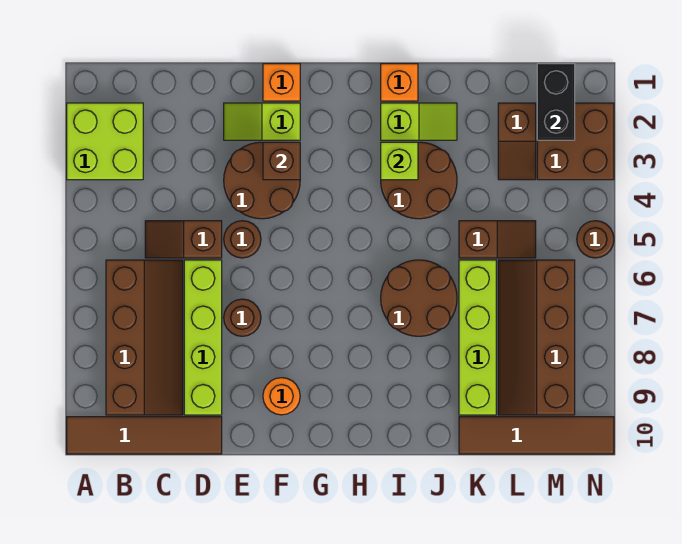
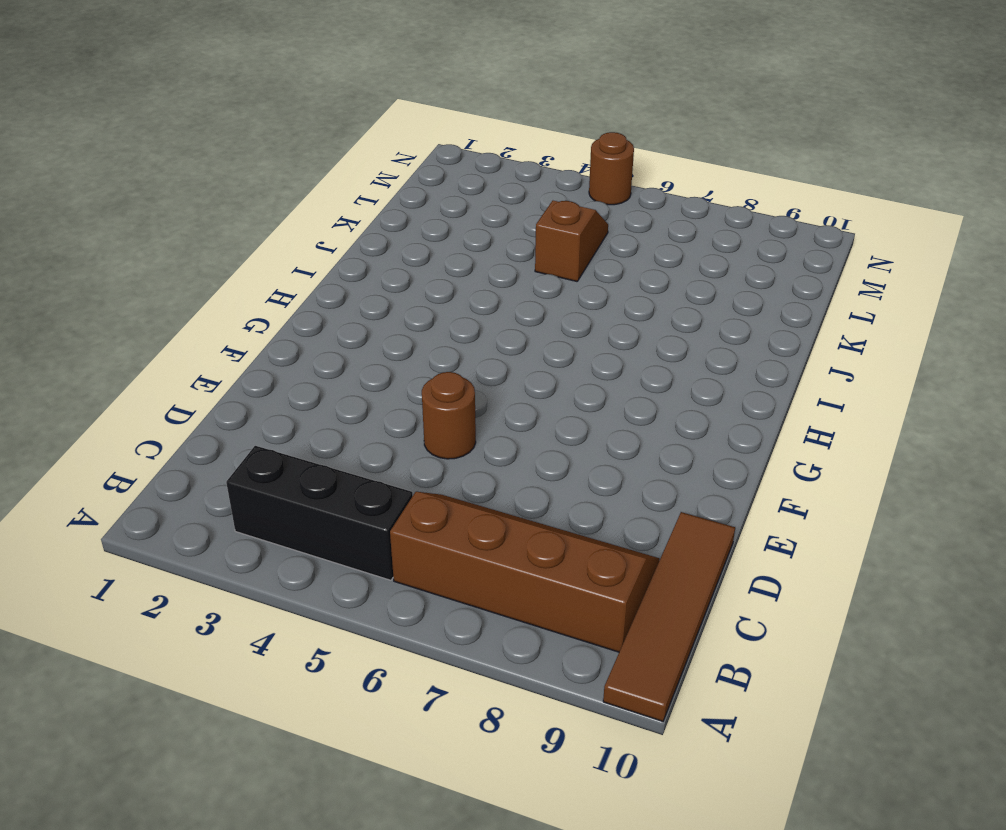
black brick B3:B5 level 1 -> lime brick A2:B3 level 1
none -> brown slope C5:D5 level 1 top D
none -> lime brick D6:D9 level 1
none -> lime slope E2:F2 level 1 top F

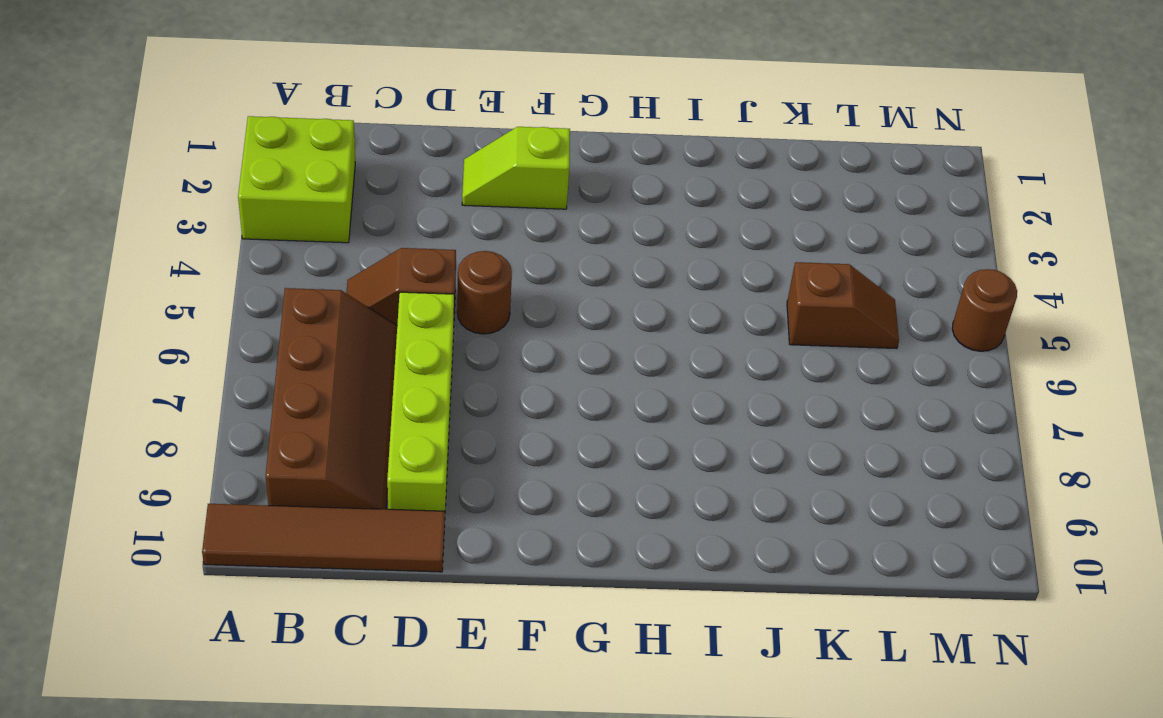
none -> brown round brick E3:F4 level 1
none -> brown round brick E7 level 1
none -> orange brick F1 level 1

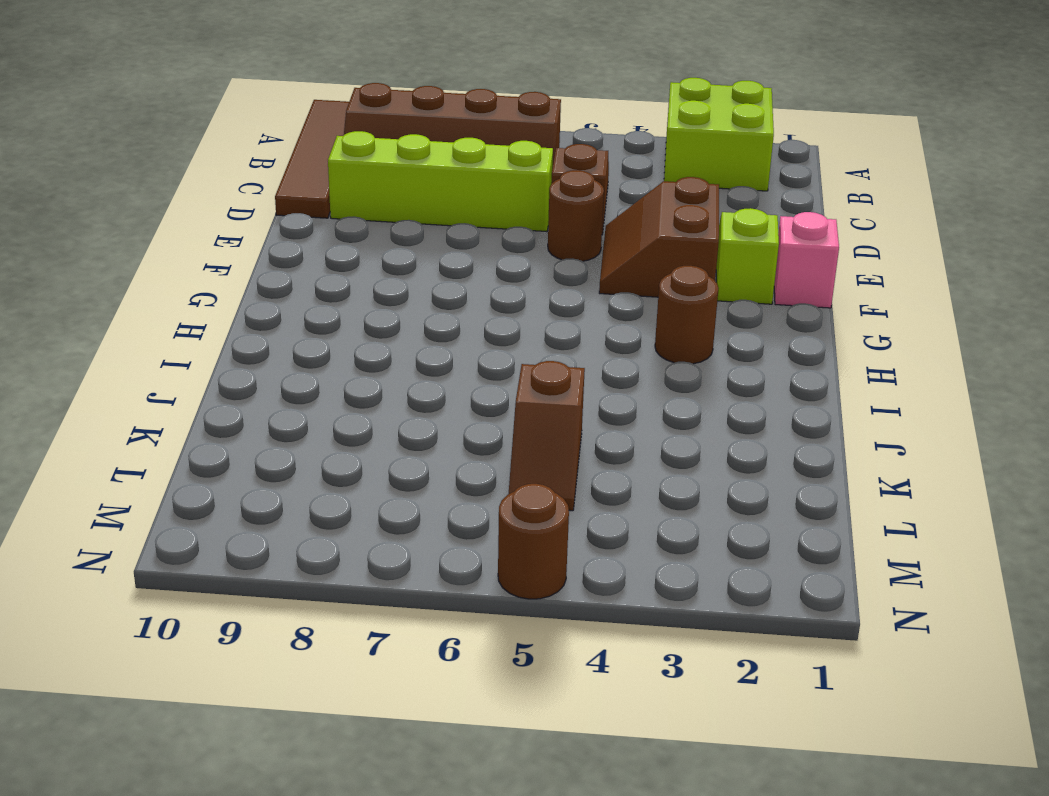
brown slope E3:F4 level 1 top 3 -> brown round brick E3:F4 level 1
pink brick F1 level 1 -> orange brick F1 level 1
brown round brick H3 level 1 -> brown round brick E7 level 1
none -> orange round brick F9 level 1
none -> orange brick I1 level 1
none -> lime slope I2:J2 level 1 top I

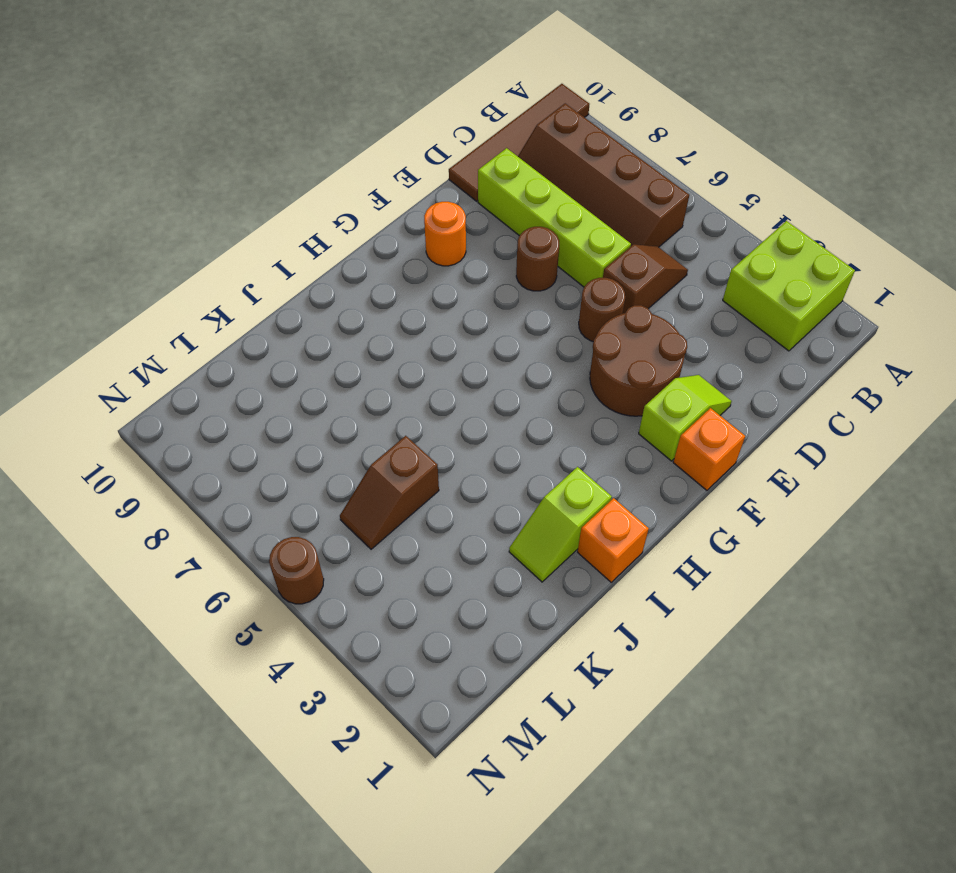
none -> brown round brick I3:J4 level 1
none -> brown round brick I6:J7 level 1
none -> lime brick K6:K9 level 1

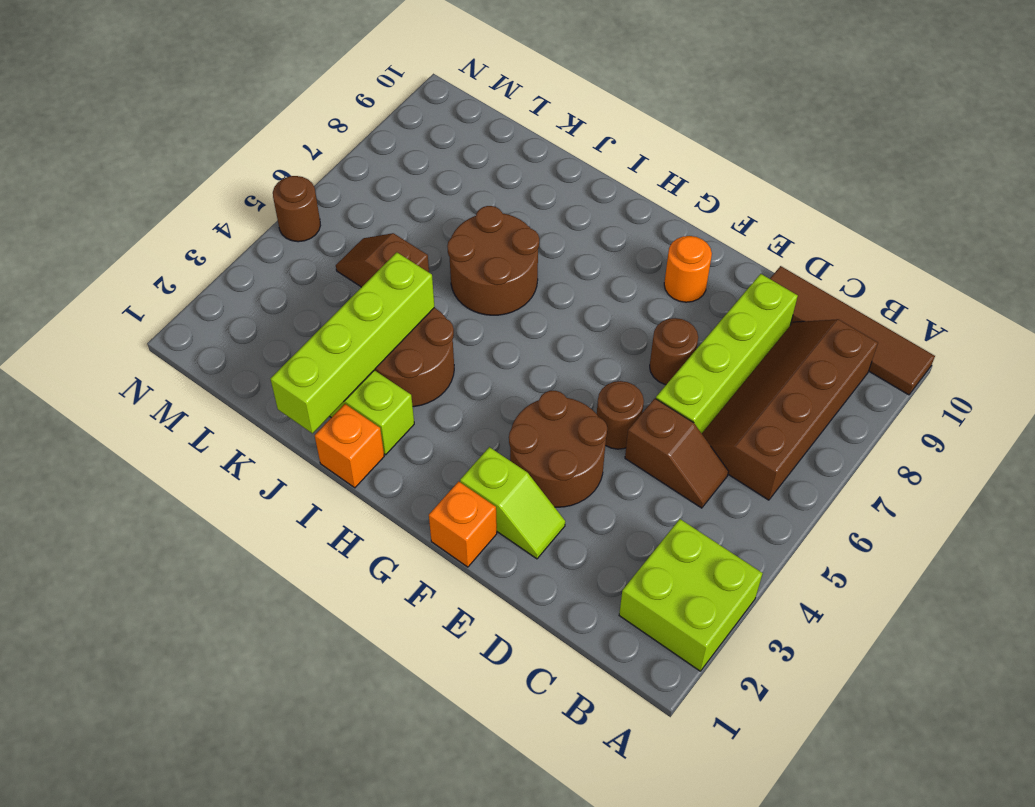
lime brick J1:J4 level 2 -> lime brick K6:K9 level 1
none -> brown tile K10:N10 level 1
none -> brown slope L2:L3 level 1 top 2
none -> brown slope L6:M9 level 1 top M

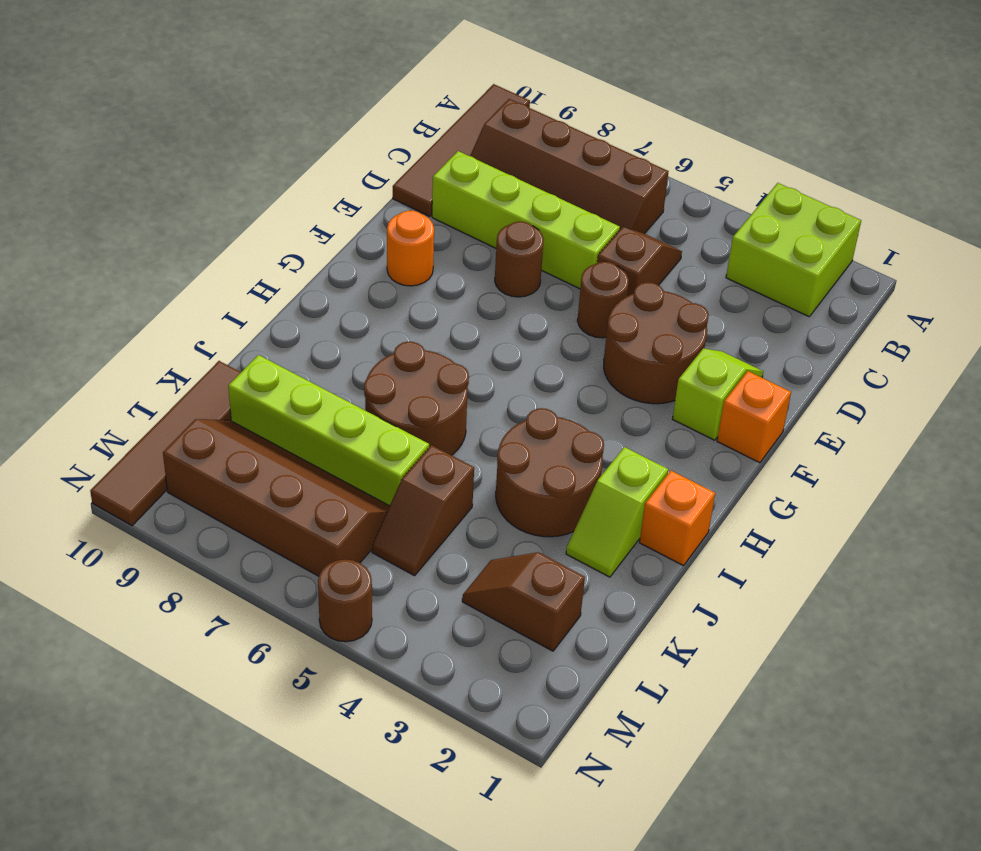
none -> brown brick M2:N3 level 1
none -> brown brick F3 level 2
none -> lime brick I3 level 2

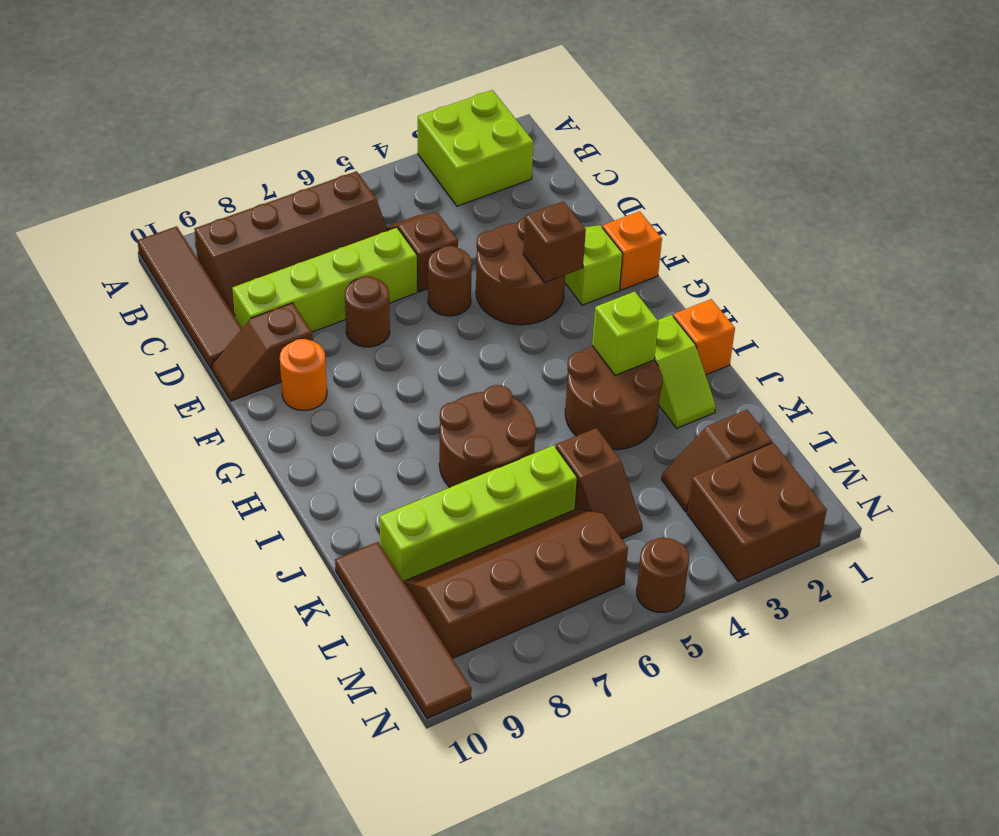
brown slope E9:E10 level 1 top 9 -> none
none -> black brick M1:M2 level 2

